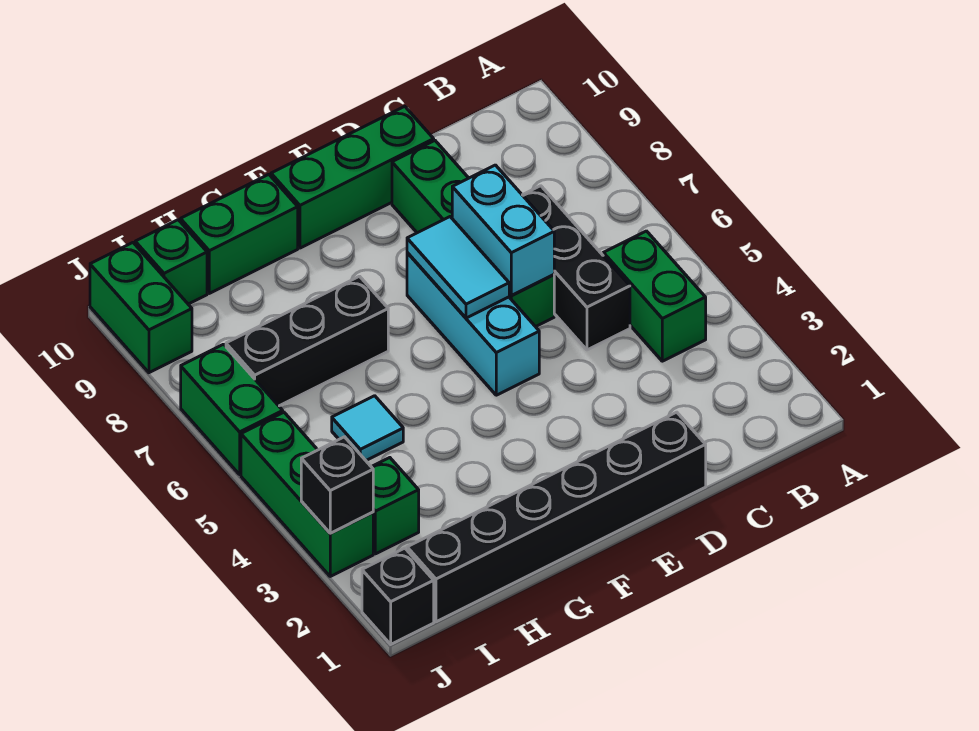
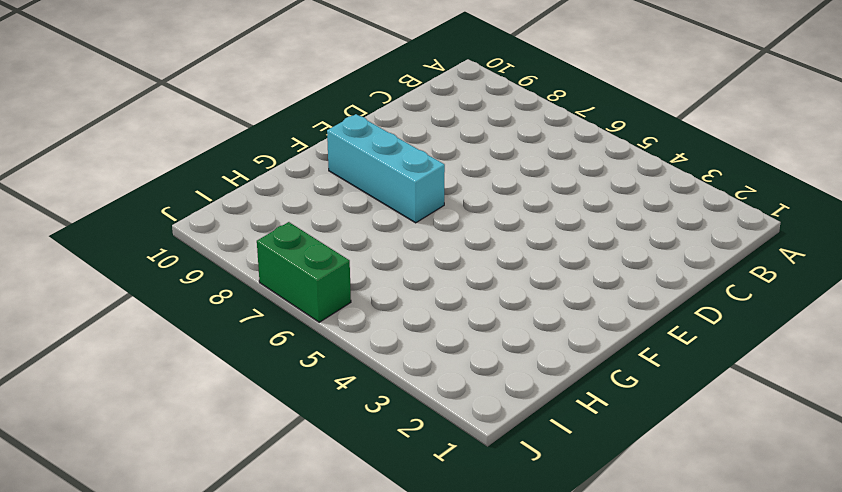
cyan brick F7:F9 level 1 -> cyan brick E5:E7 level 1
none -> green brick B4:B5 level 1
none -> black brick C5:C7 level 1
none -> black brick D1:I1 level 1

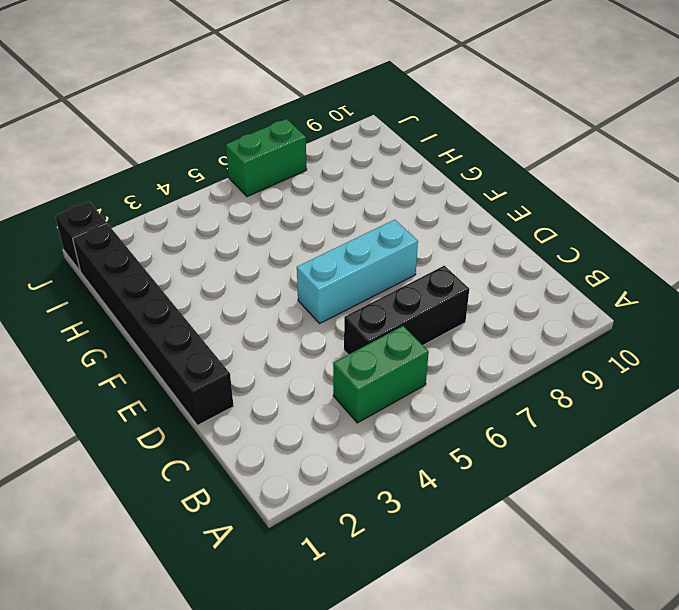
none -> green brick D6:D9 level 1
none -> green brick D10:F10 level 1
none -> black brick G7:I7 level 1

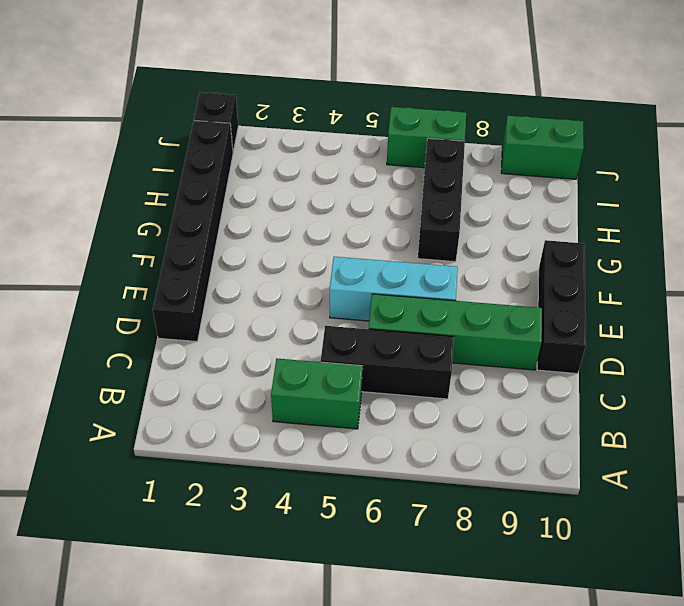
black brick D10:F10 level 1 -> green brick D10:F10 level 1
none -> green brick G10:H10 level 1
none -> cyan tile H5 level 1
none -> green brick I3 level 1

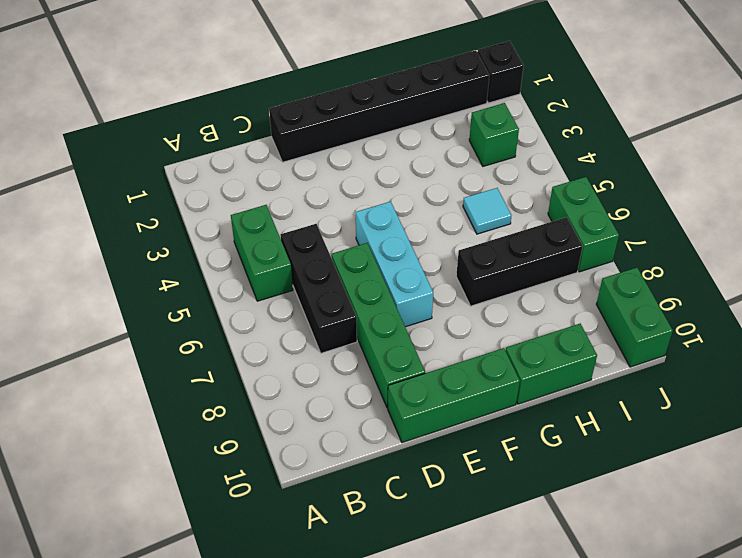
none -> green brick I10 level 1
none -> green brick J3:J5 level 1
none -> cyan brick D6:D7 level 2

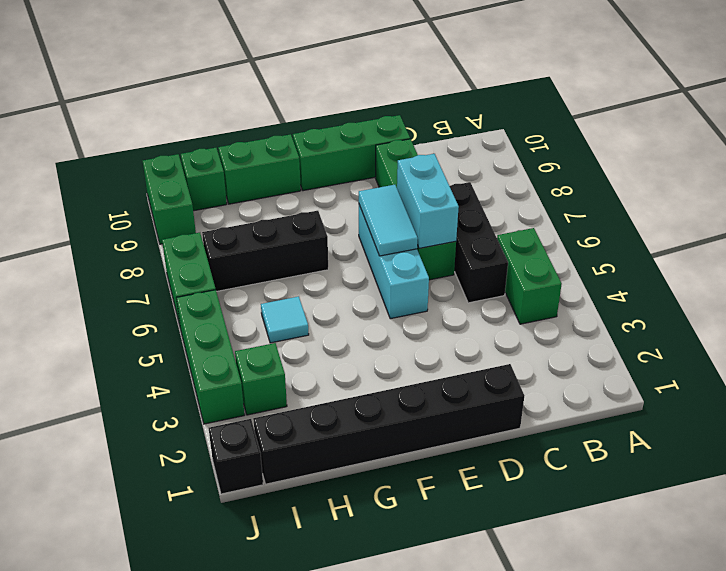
none -> black brick J3 level 2

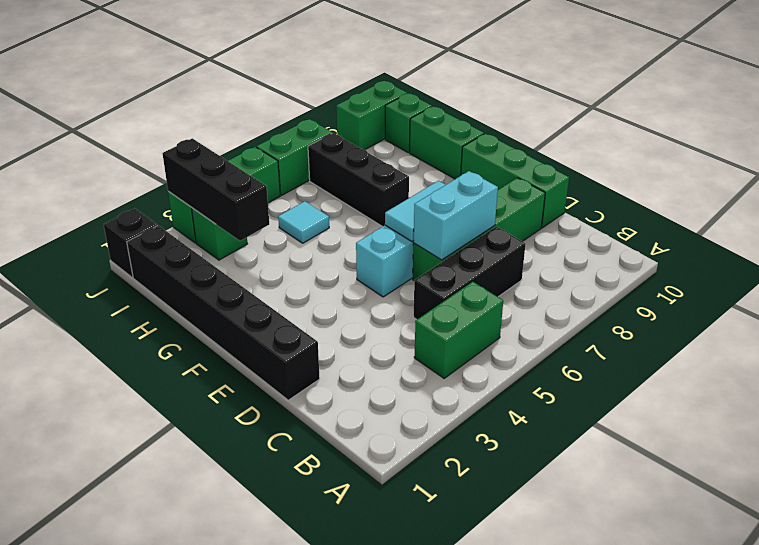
black brick H3:J3 level 2 -> black brick J3 level 2

